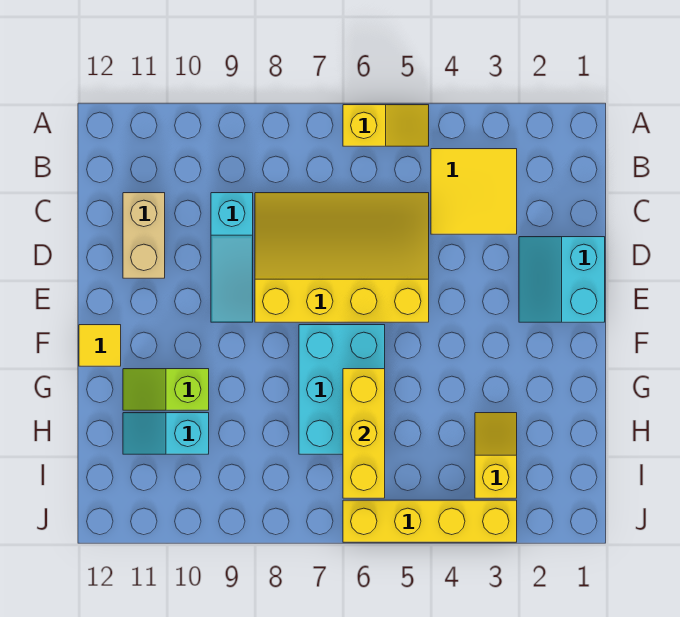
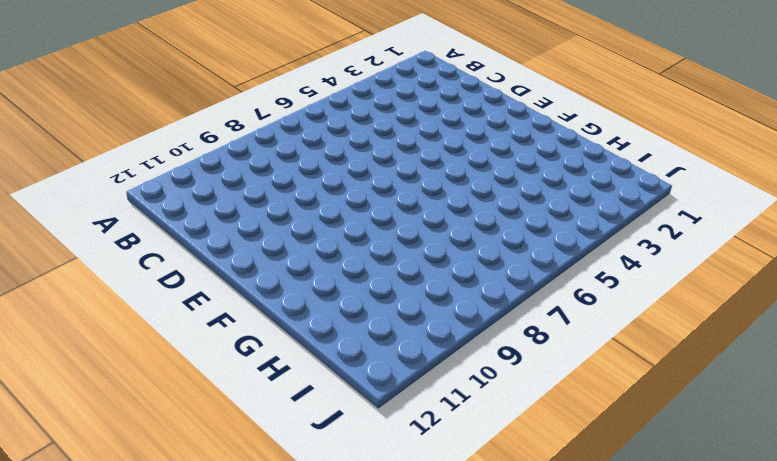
none -> yellow slope A5:A6 level 1 top 6
none -> yellow tile B3:C4 level 1
none -> yellow slope C5:E8 level 1 top E

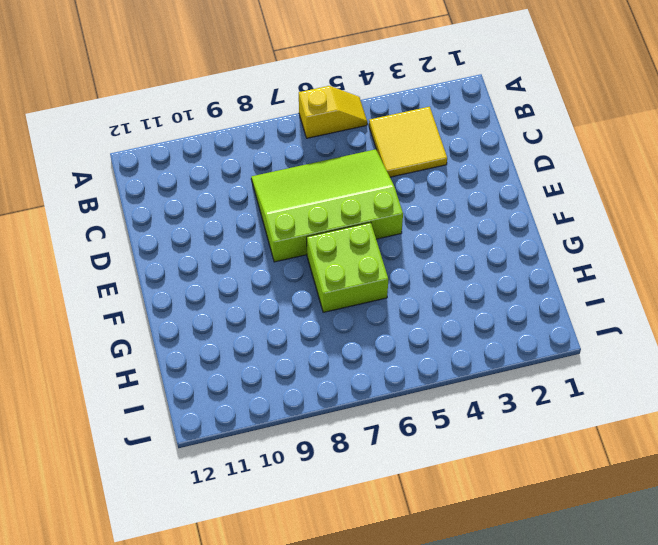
lime slope C5:E8 level 1 top E -> yellow slope C5:E8 level 1 top E
lime brick F6:G7 level 1 -> cyan brick F6:H7 level 1
none -> cyan slope C9:E9 level 1 top C
none -> tan brick C11:D11 level 1
none -> cyan slope D1:E2 level 1 top 1

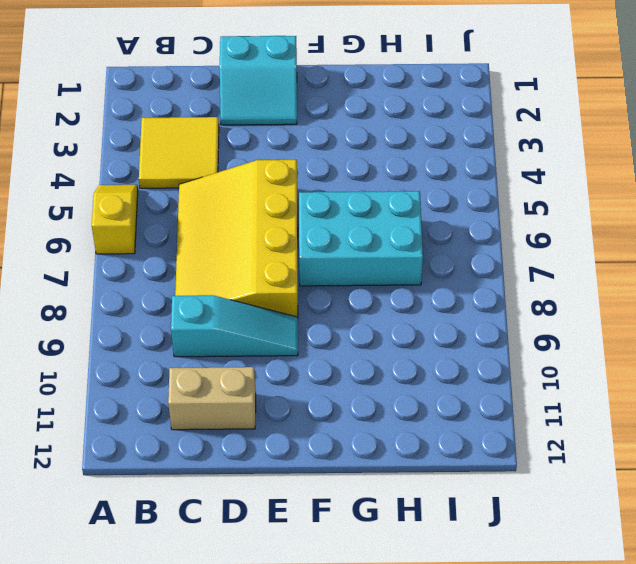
none -> yellow tile F12 level 1
none -> lime slope G10:G11 level 1 top 10
none -> yellow slope H3:I3 level 1 top I

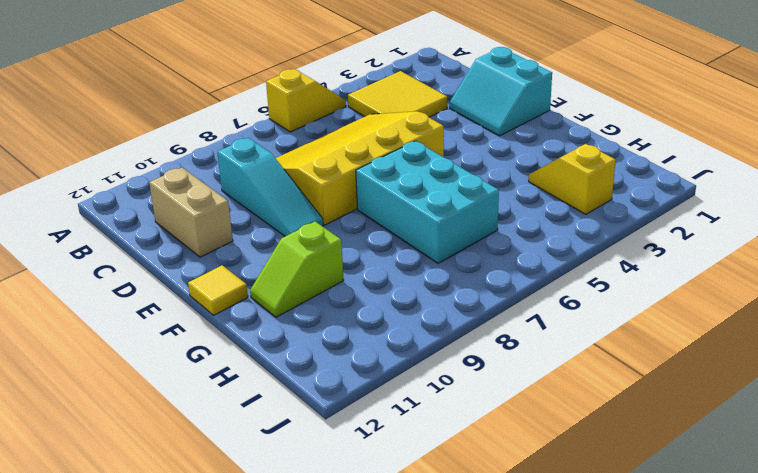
none -> cyan slope H10:H11 level 1 top 10
none -> yellow brick J3:J6 level 1
none -> yellow brick G6:I6 level 2

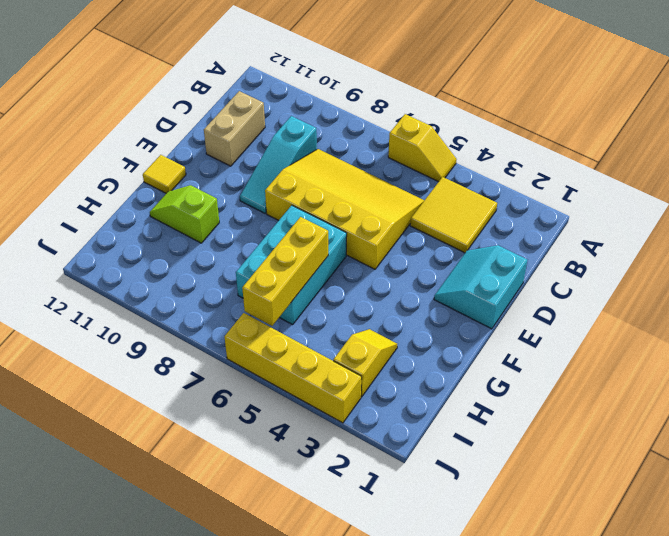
none -> cyan slope H10:H11 level 1 top 10

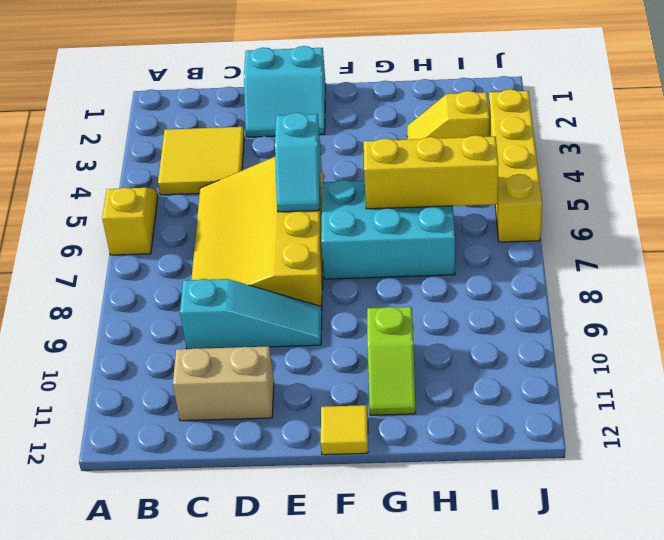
cyan slope E5:E6 level 2 top 5 -> cyan slope H10:H11 level 1 top 10

